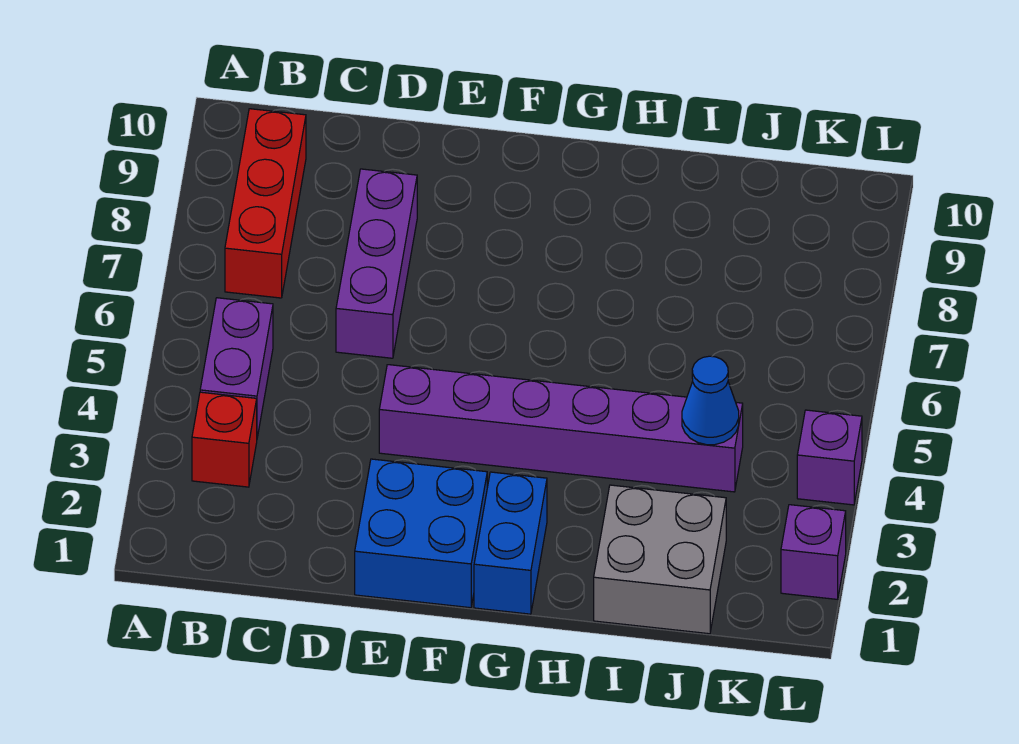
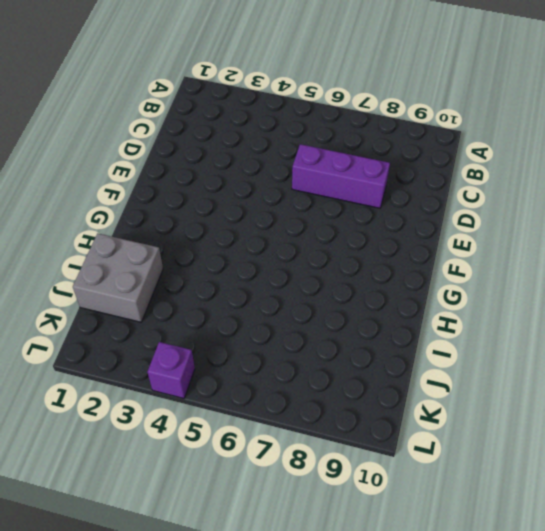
none -> red brick B3 level 1
none -> purple brick B4:B5 level 1

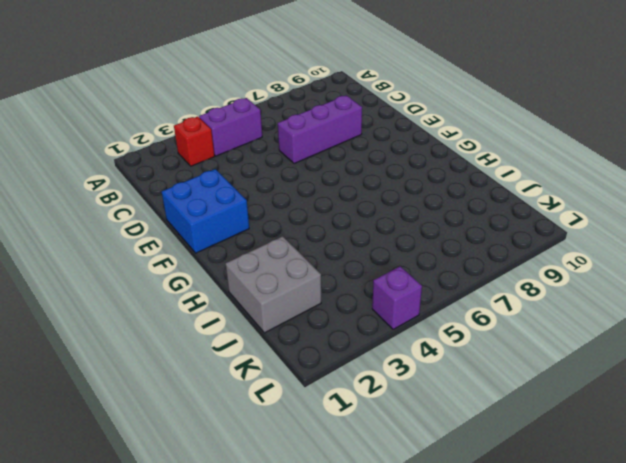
none -> red brick B7:B9 level 1
none -> purple brick E4:J4 level 1

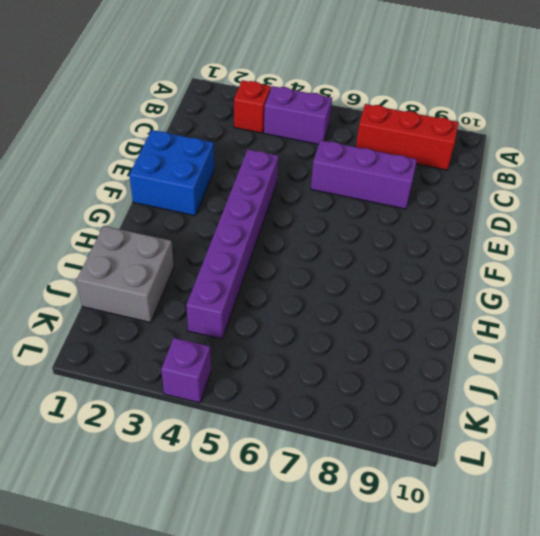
none -> blue brick G1:G2 level 1
none -> purple brick L2 level 1

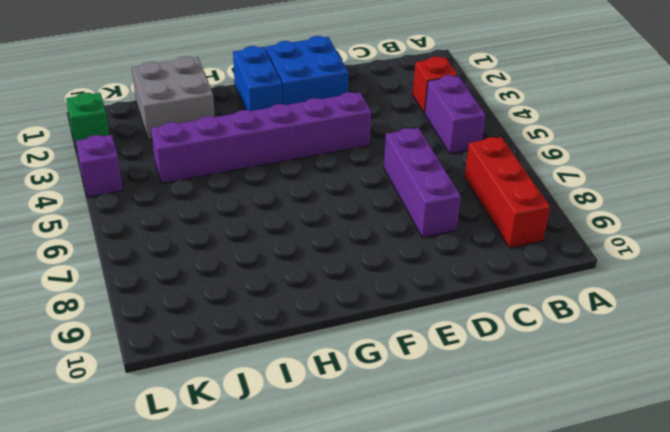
green brick L2 level 1 -> purple brick L2 level 1
none -> blue cone J4 level 2

